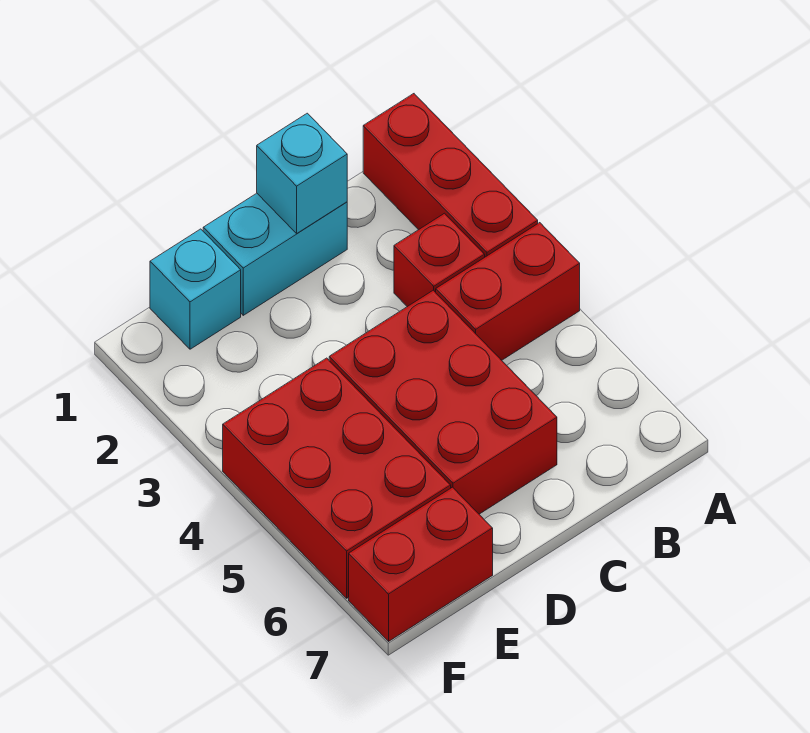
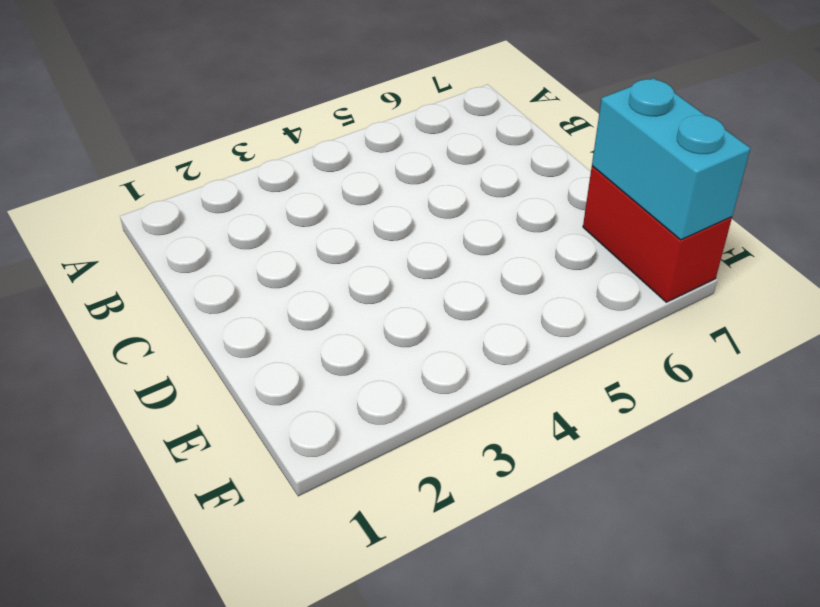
cyan brick E7:F7 level 2 -> cyan brick C1:D1 level 1
none -> red brick A1:A3 level 1
none -> red brick A4:B4 level 1

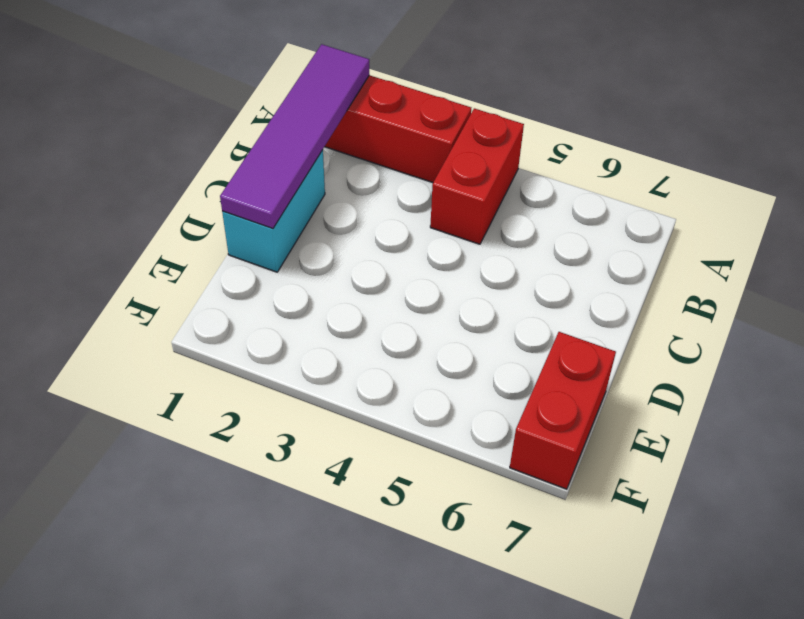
purple tile A1:D1 level 2 -> cyan brick C1 level 2
none -> red brick B3 level 1
none -> red brick C4:D6 level 1

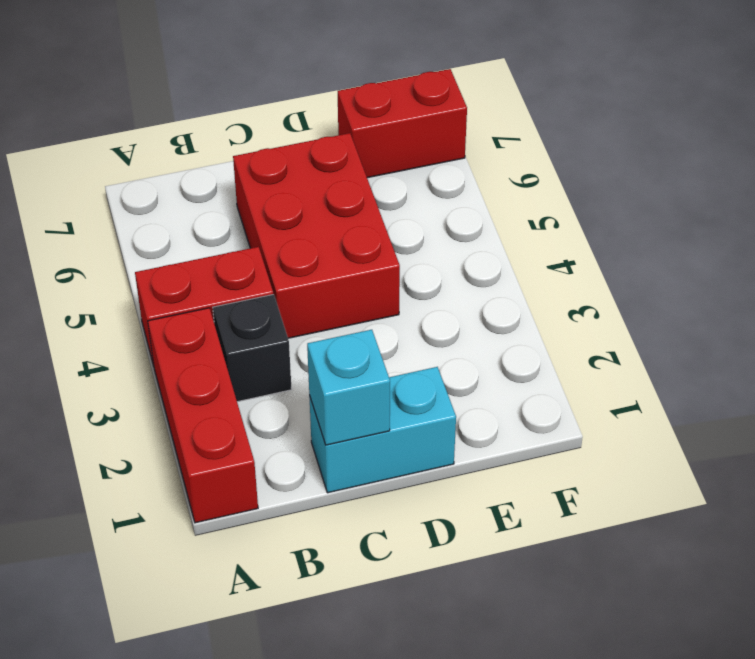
black brick B3 level 1 -> red brick B3 level 1
none -> cyan brick E1 level 1
none -> red brick E4:F6 level 1

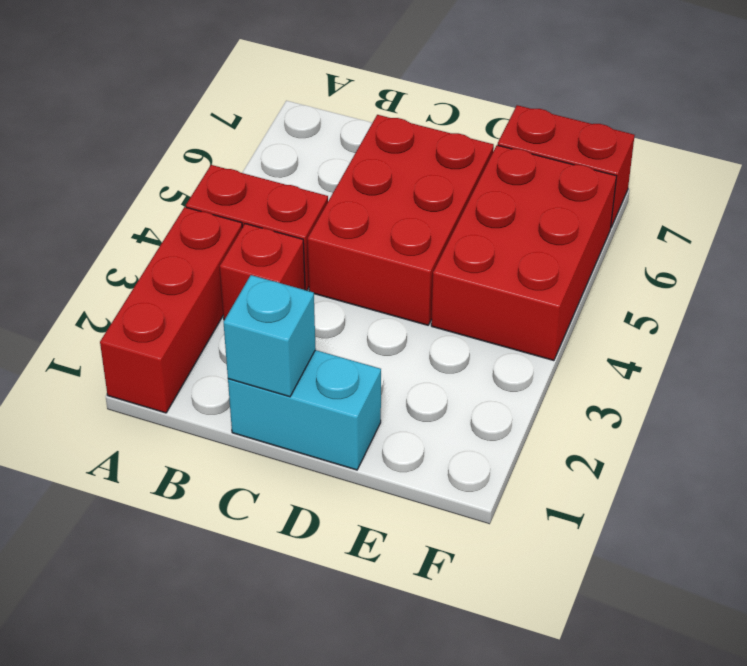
none -> cyan brick E1 level 1

